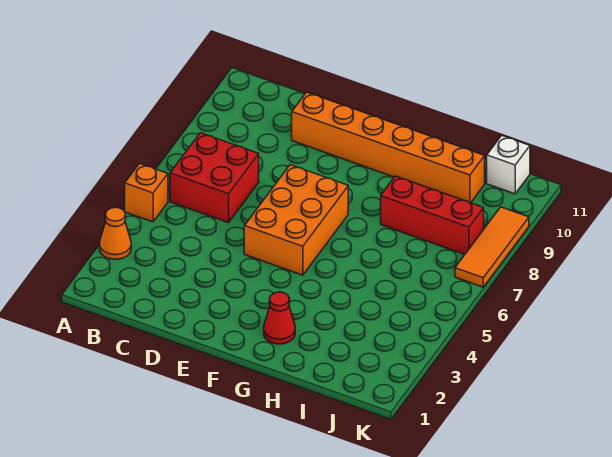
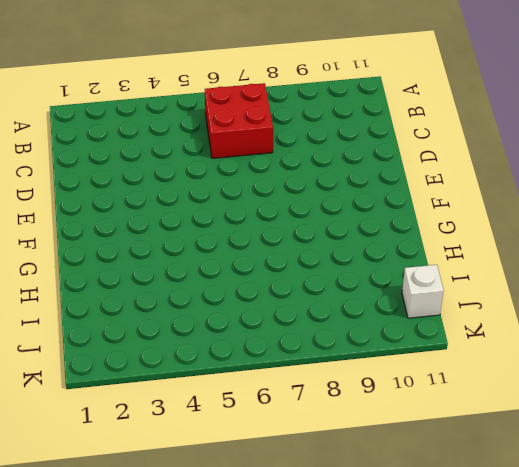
none -> orange cone A3 level 1
none -> orange brick A5 level 1

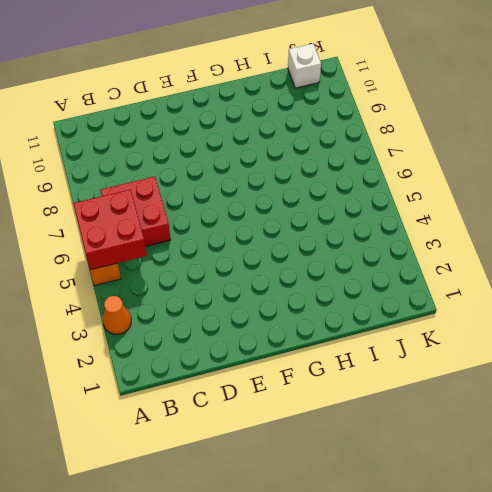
red brick A5:B6 level 2 -> none
none -> orange brick D10:I10 level 1
none -> orange brick E5:F7 level 1

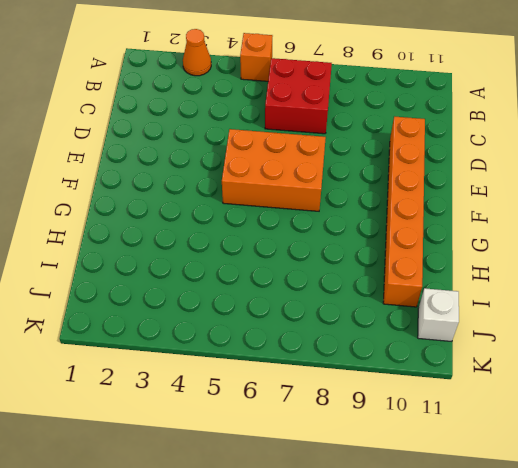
none -> red cone G2 level 1
none -> red brick H8:J8 level 1

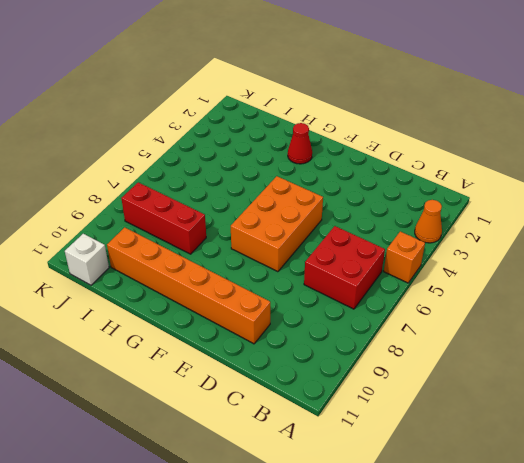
none -> orange tile K7:K9 level 1

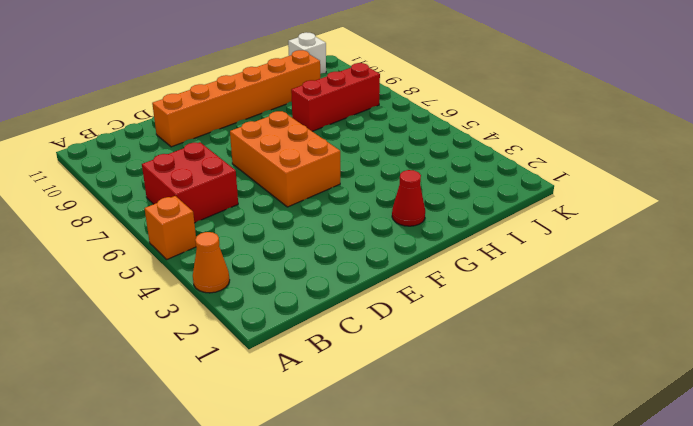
none -> orange tile K7:K9 level 1

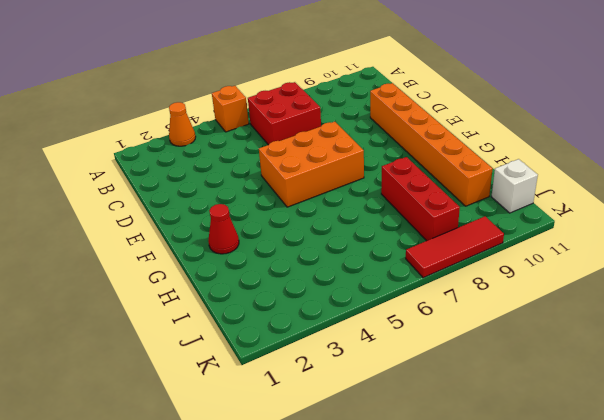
red tile K7:K9 level 1 -> orange tile K7:K9 level 1

